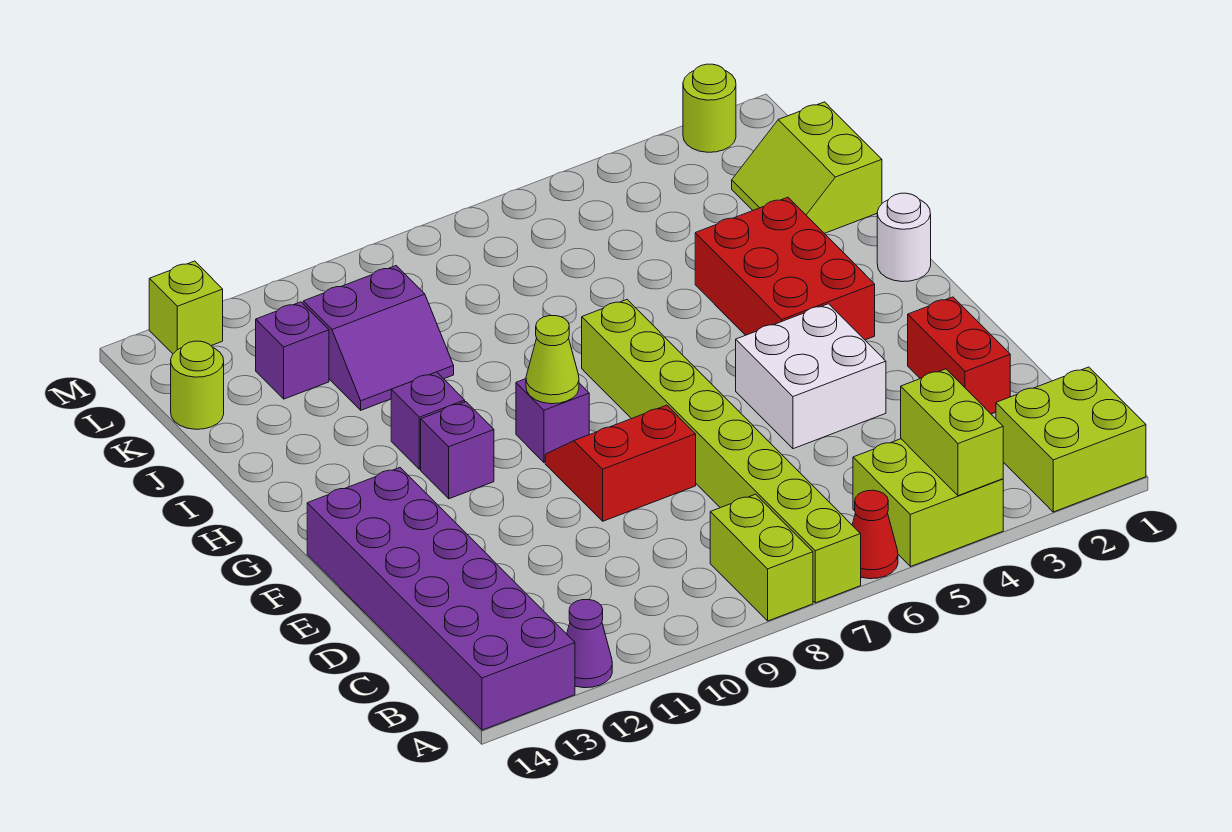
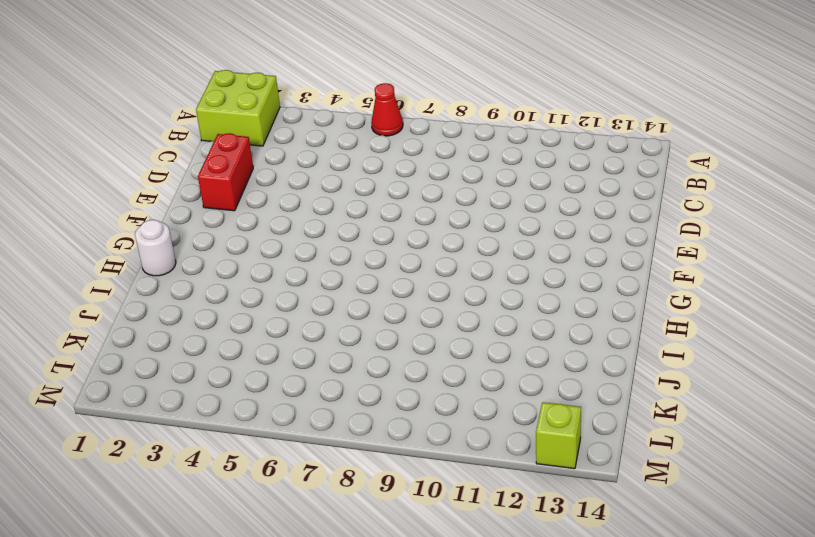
none -> lime brick A4:B5 level 1
none -> lime brick A7:H7 level 1
none -> lime brick A8:B8 level 1

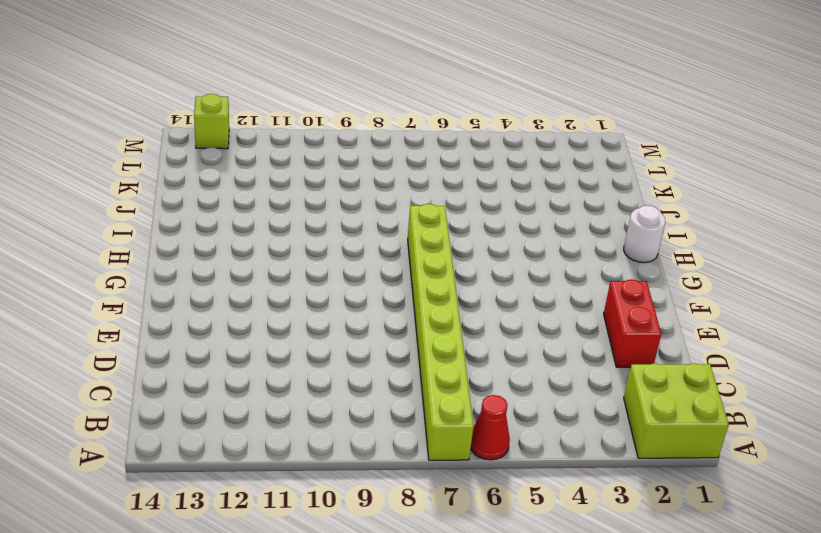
none -> lime brick A4:B5 level 1
none -> lime brick A8:B8 level 1
none -> purple cone A12 level 1

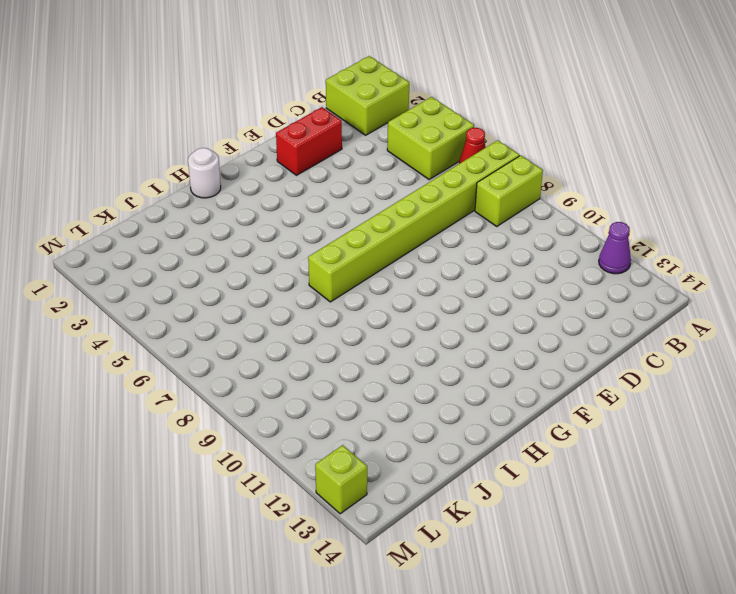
none -> purple brick A13:F14 level 1
none -> white brick E4:F5 level 1
none -> red slope E8:F9 level 1 top E

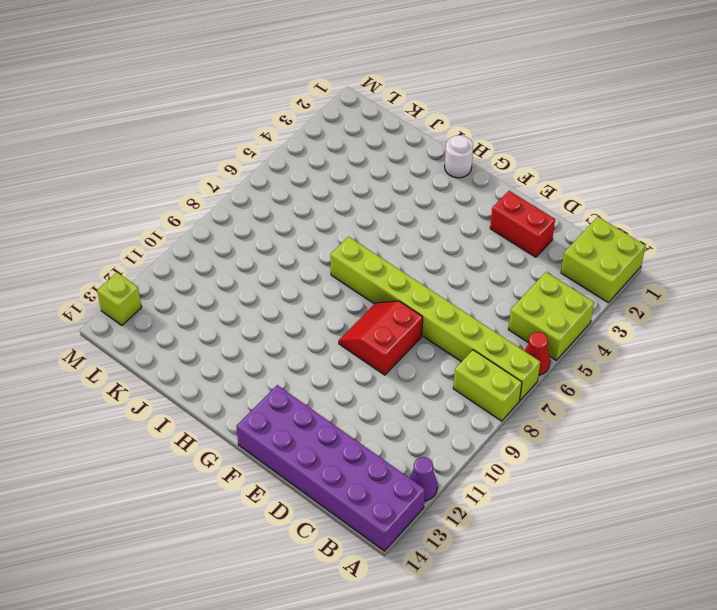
none -> white brick E4:F5 level 1
none -> red brick G3:I4 level 1
none -> purple brick G9 level 1

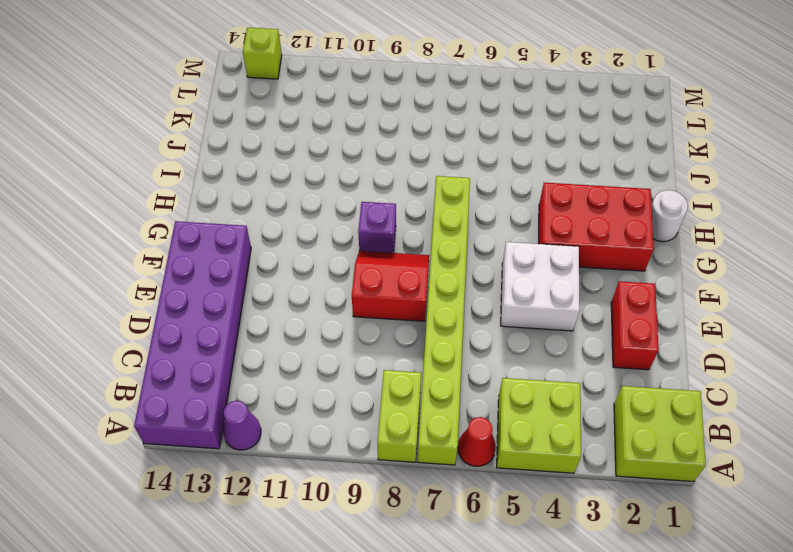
red brick G2:H4 level 1 -> red brick G3:I4 level 1
none -> purple brick G11 level 1
none -> purple brick H11 level 1
none -> lime slope J1:K2 level 1 top 1

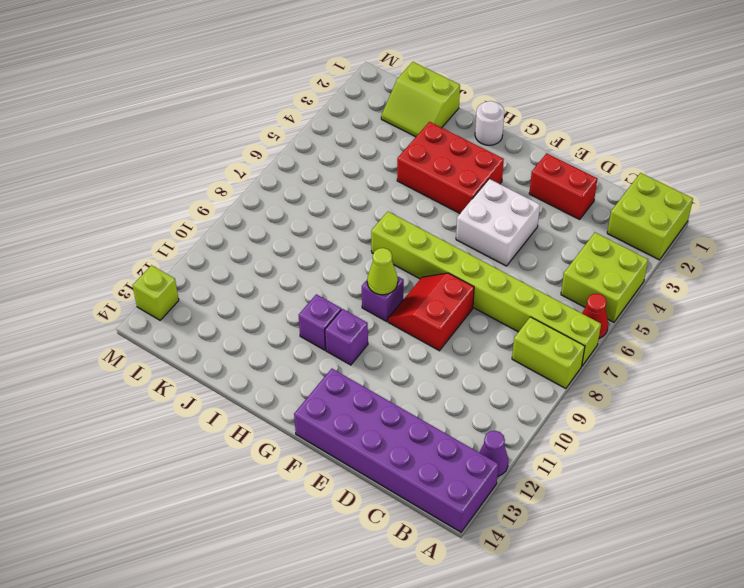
none -> purple slope J10:K11 level 1 top K
none -> purple brick K12 level 1
none -> lime round brick K14 level 1

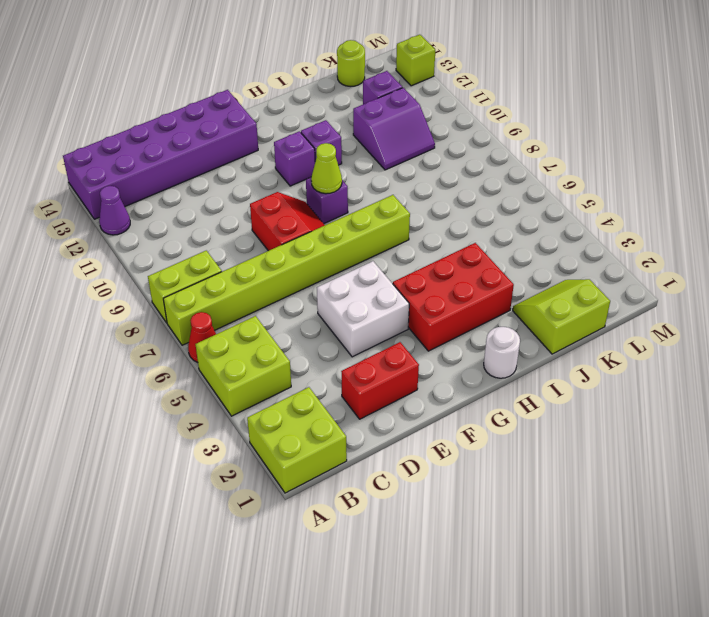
purple slope J10:K11 level 1 top 11 -> purple slope J10:K11 level 1 top K
none -> lime round brick M2 level 1
none -> lime brick A4:B4 level 2

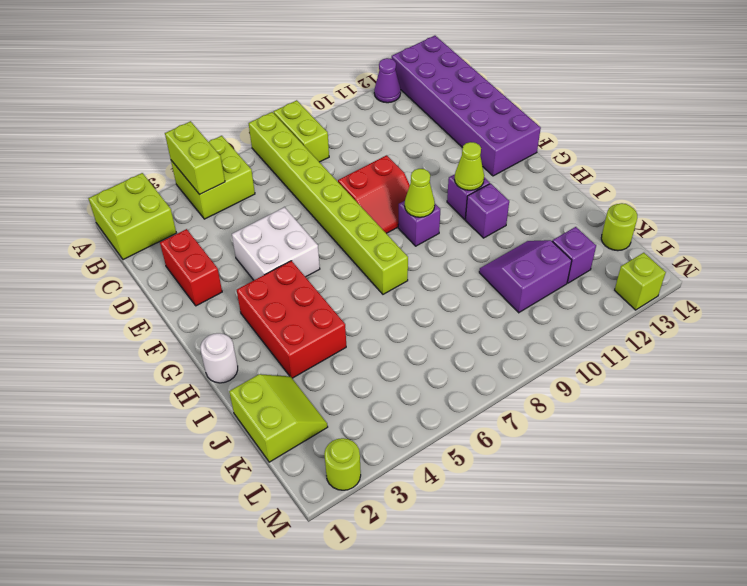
lime cone G11 level 2 -> none
none -> red cone A6 level 1

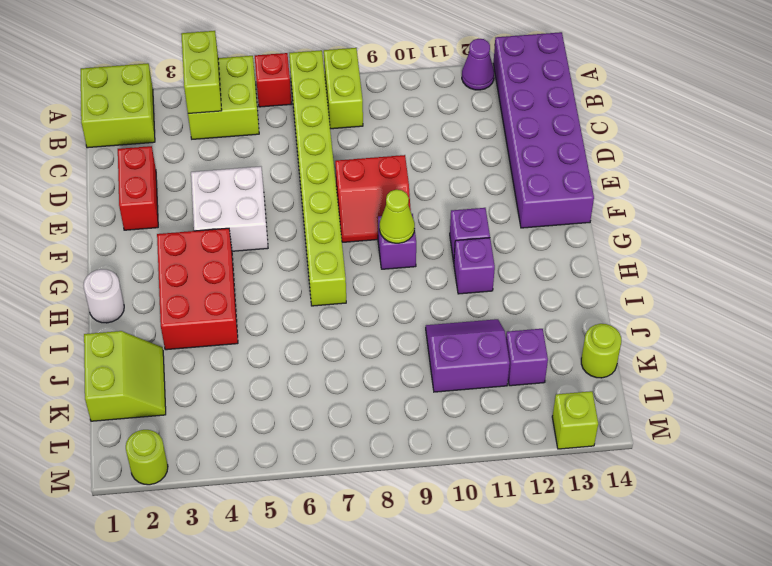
red brick A6 level 1 -> red cone A6 level 1

